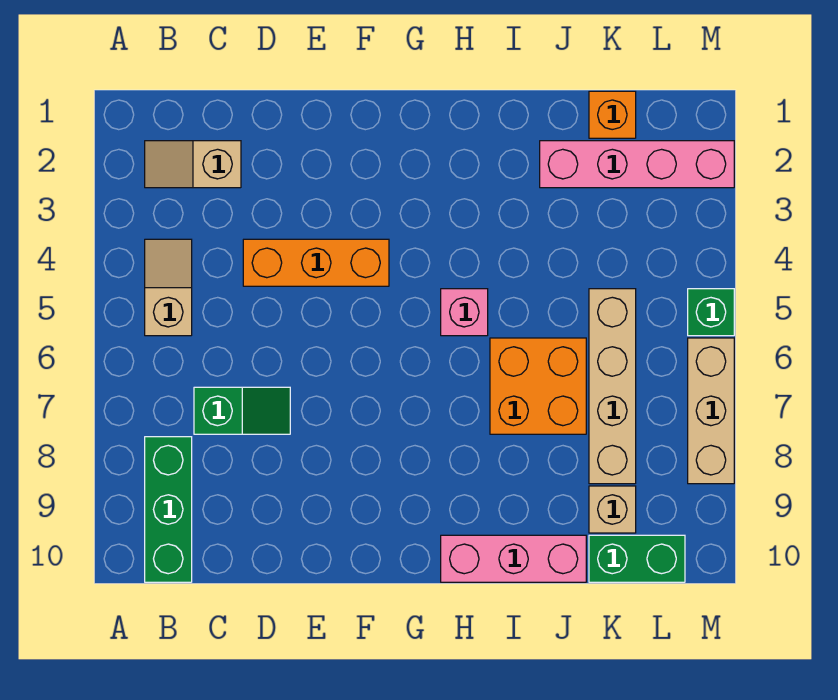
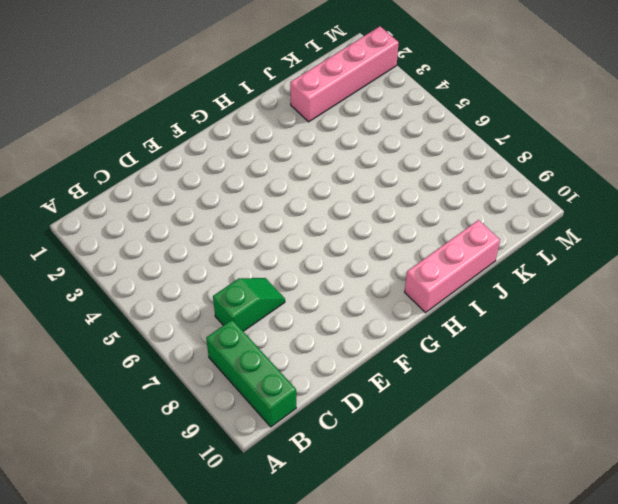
none -> tan slope B2:C2 level 1 top C
none -> tan slope B4:B5 level 1 top 5
none -> orange brick D4:F4 level 1

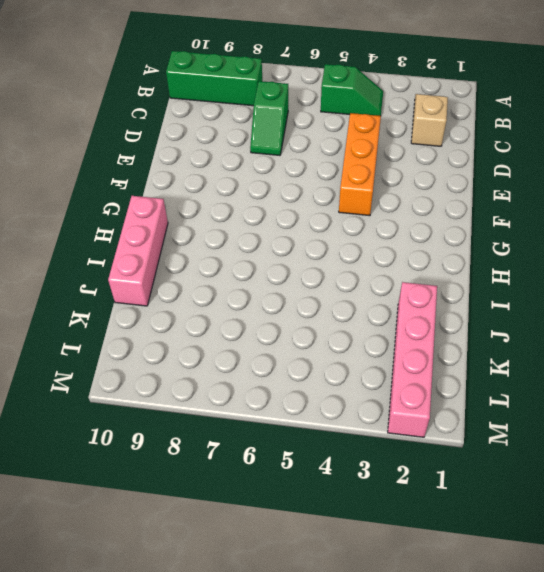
green slope B4:B5 level 1 top 5 -> tan slope B4:B5 level 1 top 5
none -> pink brick H5 level 1
none -> orange brick I6:J7 level 1
none -> orange brick K1 level 1

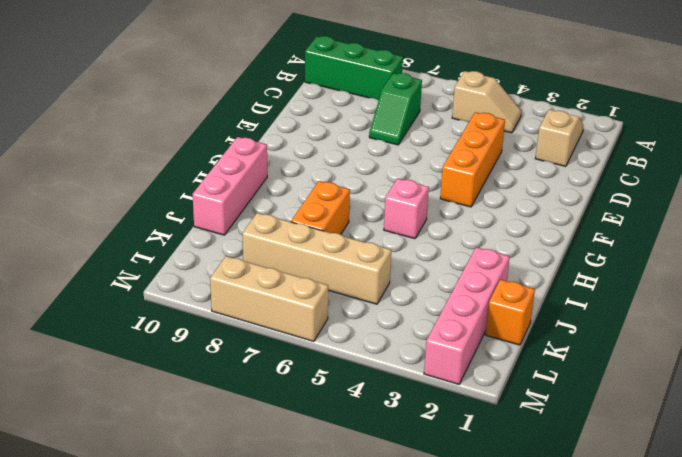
orange brick I7:J7 level 1 -> orange brick I6:J7 level 1
none -> tan brick K9 level 1
none -> green brick K10:L10 level 1
none -> green brick M5 level 1

